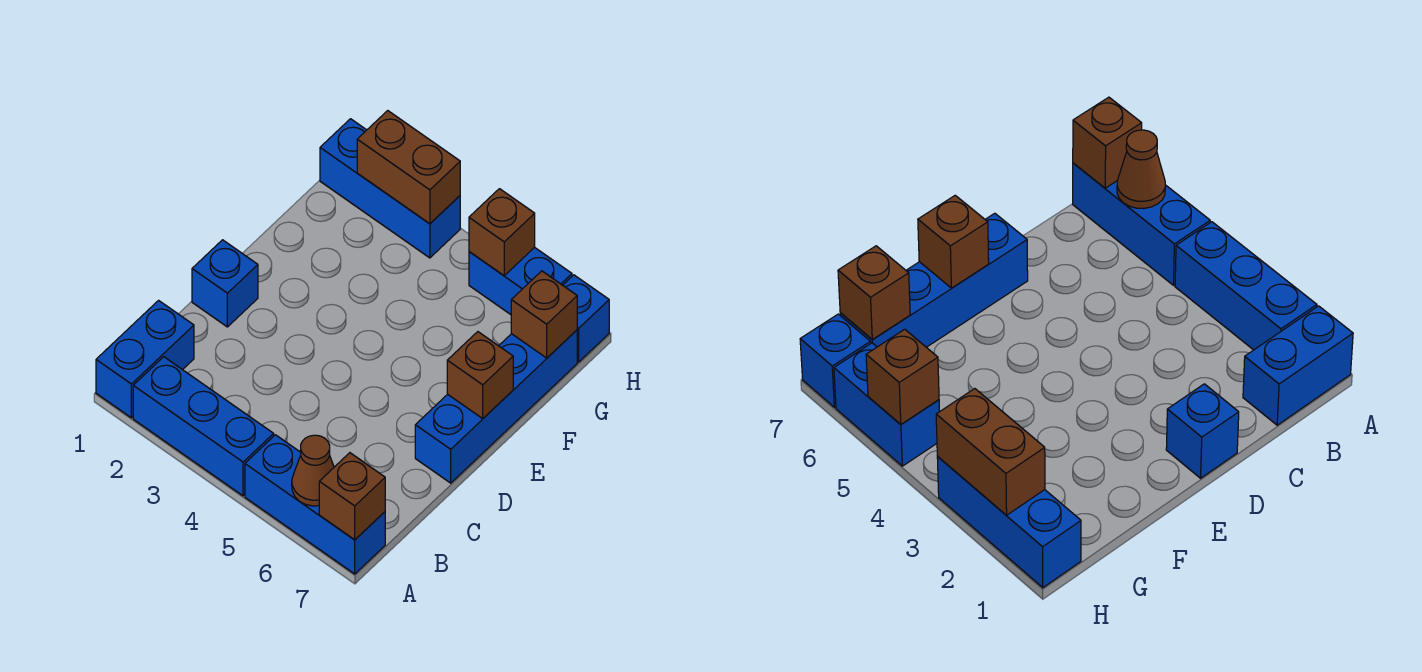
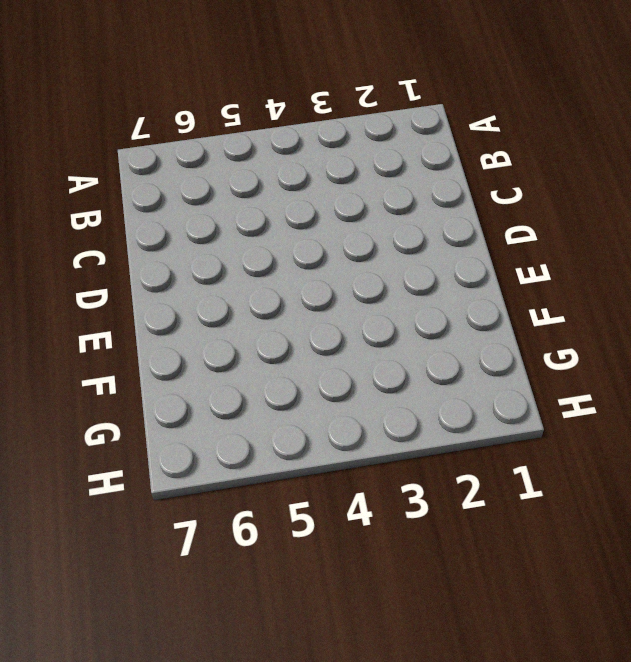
none -> blue brick A1:B1 level 1
none -> blue brick A2:A4 level 1
none -> blue brick A5:A7 level 1

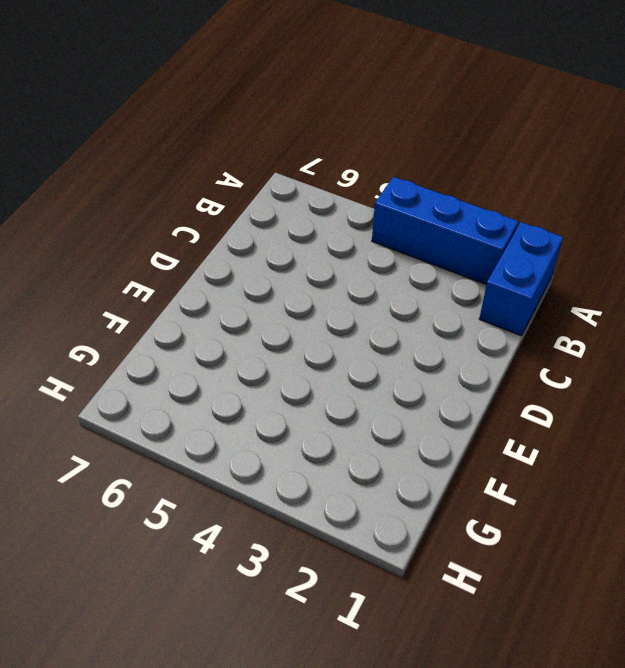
none -> blue brick A5:A7 level 1
none -> blue brick D1 level 1
none -> blue brick D7:G7 level 1

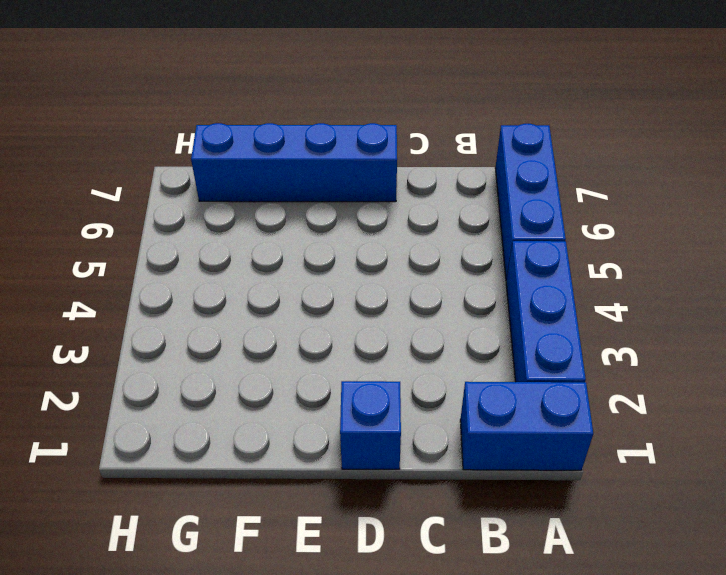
none -> blue brick H1:H3 level 1
none -> blue brick H5:H6 level 1
none -> blue brick H7 level 1

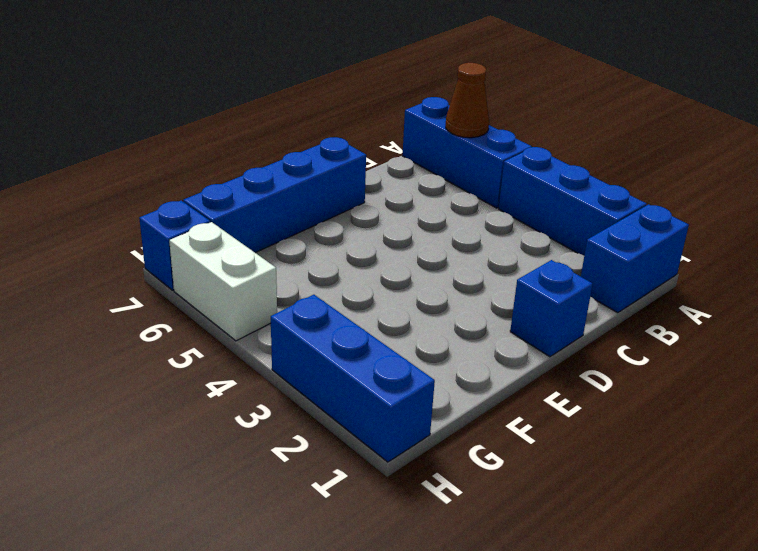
white brick H5:H6 level 1 -> blue brick H5:H6 level 1
none -> brown brick A7 level 2
none -> brown brick E7 level 2
none -> brown brick G7 level 2

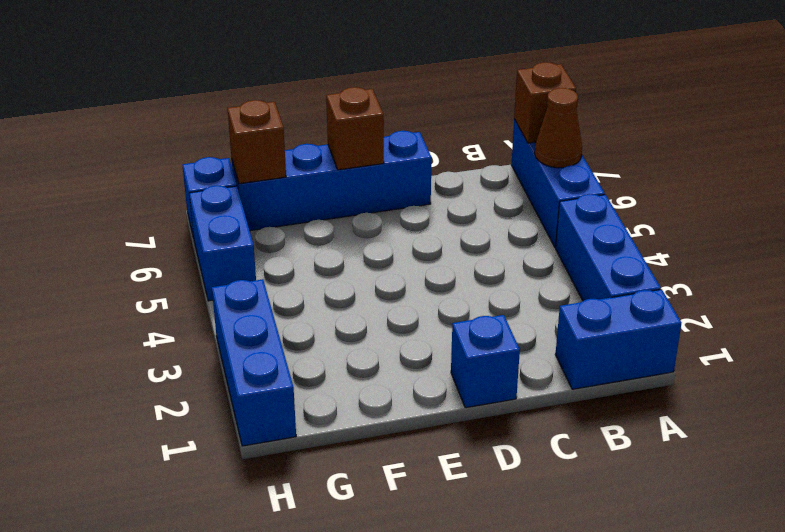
none -> brown brick H2:H3 level 2
none -> brown brick H5 level 2

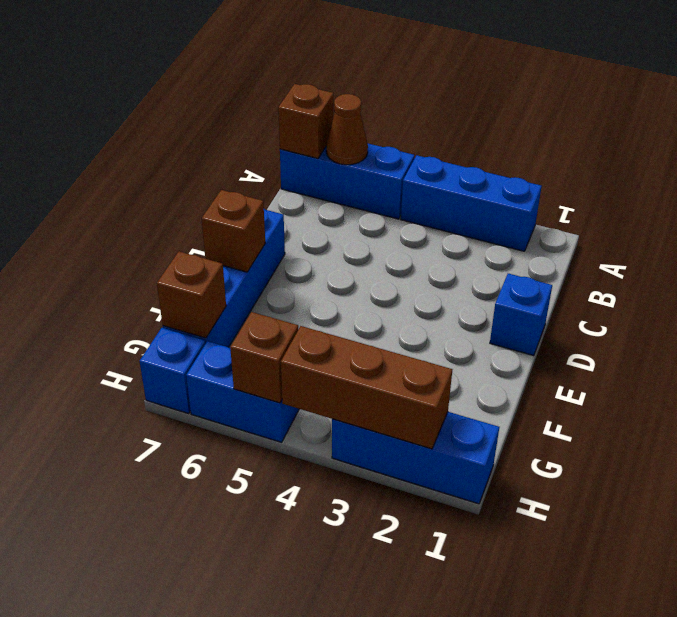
brown brick H2:H4 level 2 -> brown brick H2:H3 level 2
none -> blue brick A1:B1 level 1

